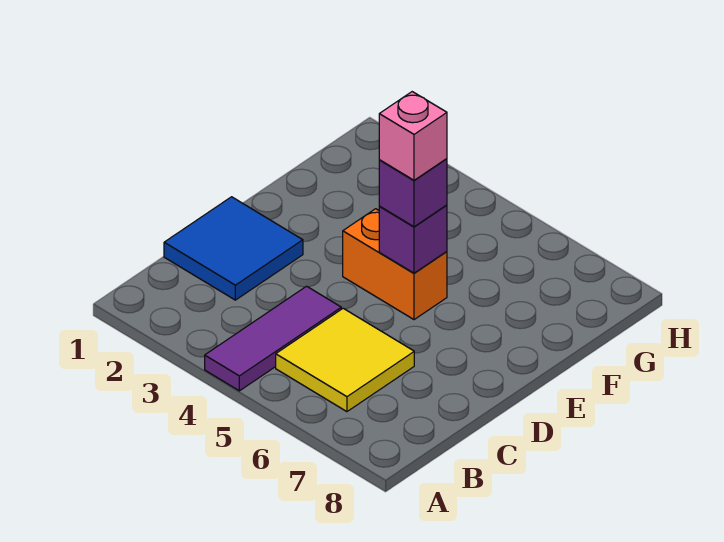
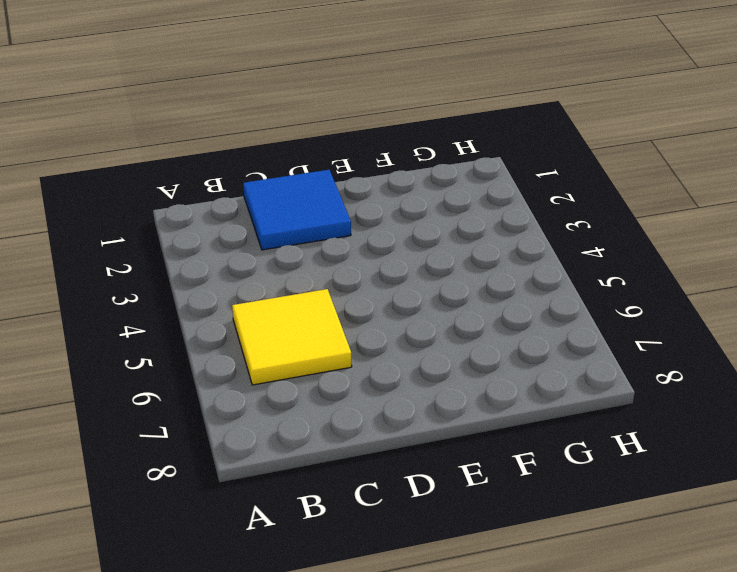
none -> purple tile A4:C4 level 1
none -> orange brick E4:E5 level 1

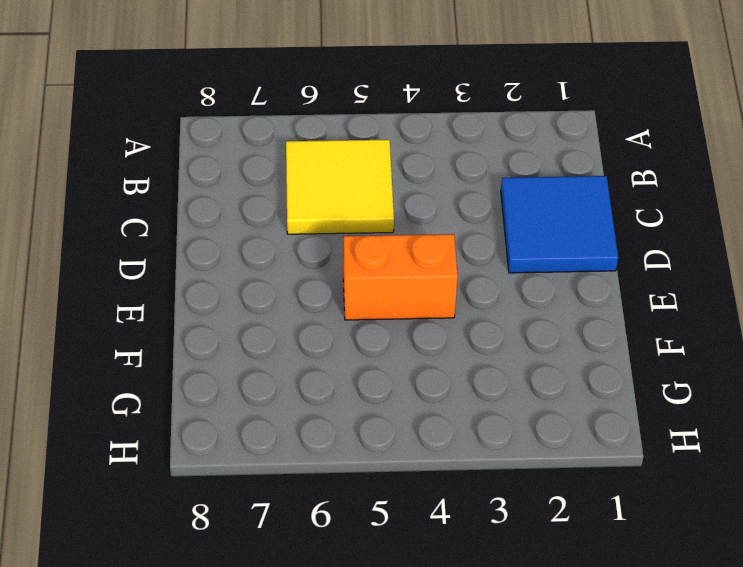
none -> purple tile A4:C4 level 1
none -> purple brick E5 level 2

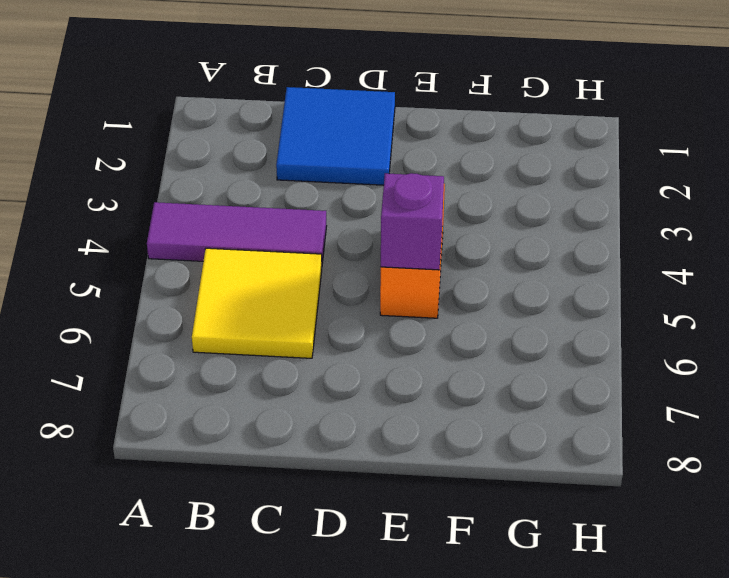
none -> purple brick E5 level 3
none -> pink brick E5 level 4

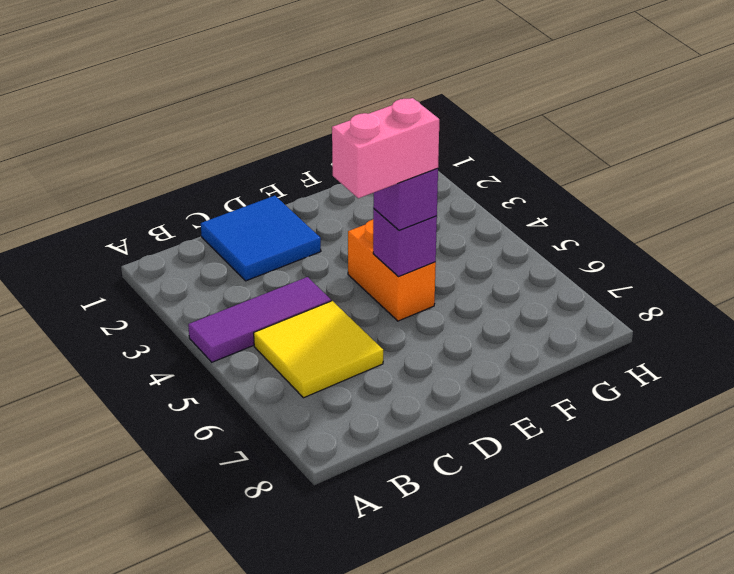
pink brick D5:E5 level 4 -> pink brick E5 level 4

